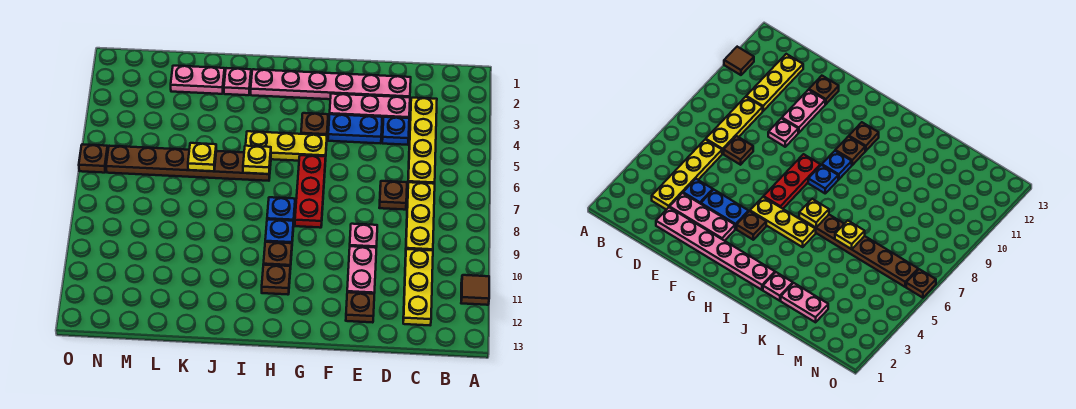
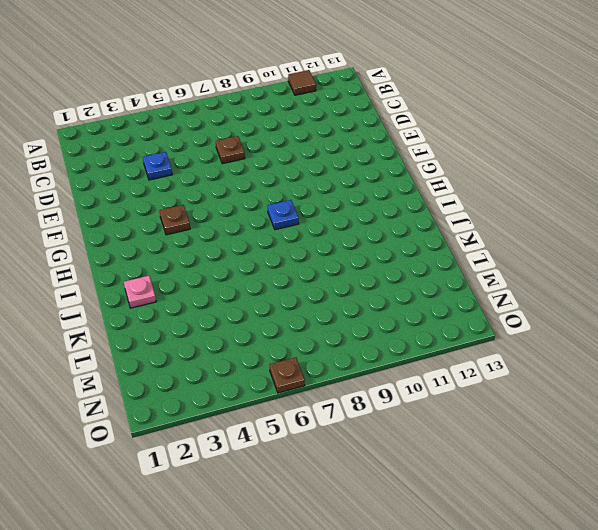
none -> yellow plate C3:C6 level 1
none -> yellow plate C7:C9 level 1
none -> yellow plate C10:C12 level 1

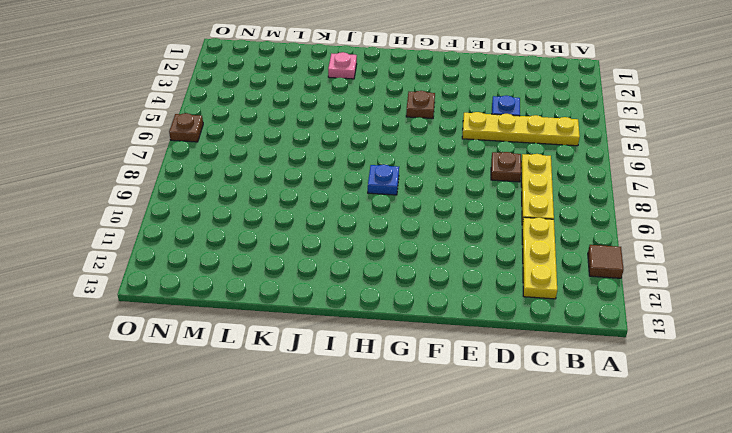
yellow plate B5:E5 level 1 -> yellow plate C3:C6 level 1
none -> pink plate D2:I2 level 1
none -> pink plate D3:F3 level 1
none -> blue plate E4:F4 level 1

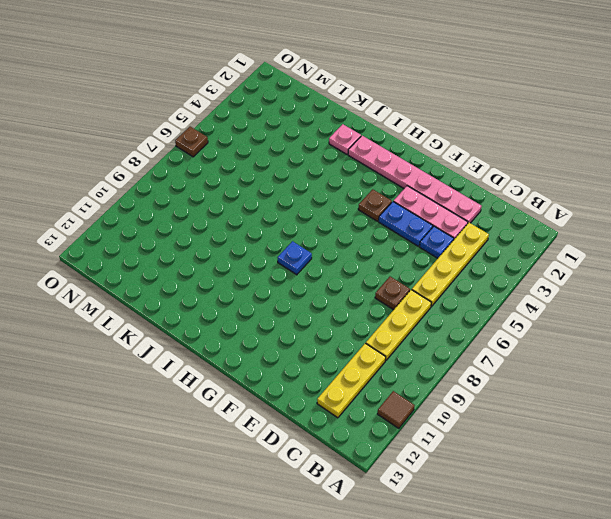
none -> pink plate E9 level 1
none -> pink plate E10:E11 level 1
none -> brown plate E12 level 1

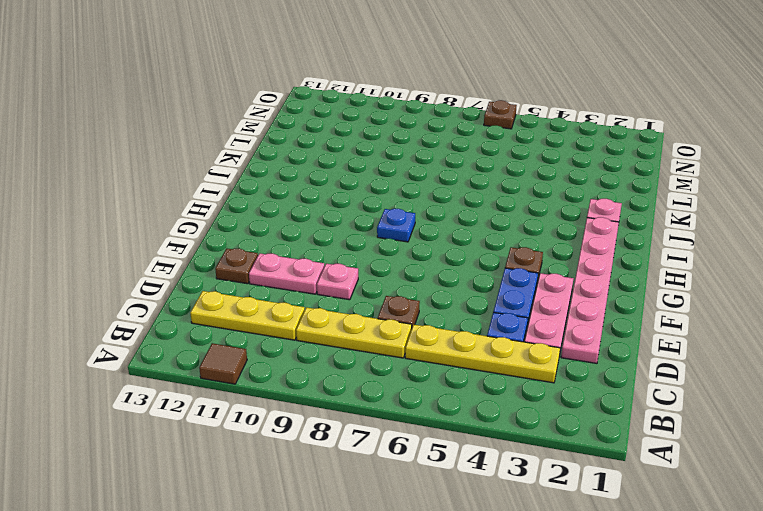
none -> yellow plate G5:I5 level 1
none -> red plate G6:G8 level 1
none -> blue plate H9 level 1

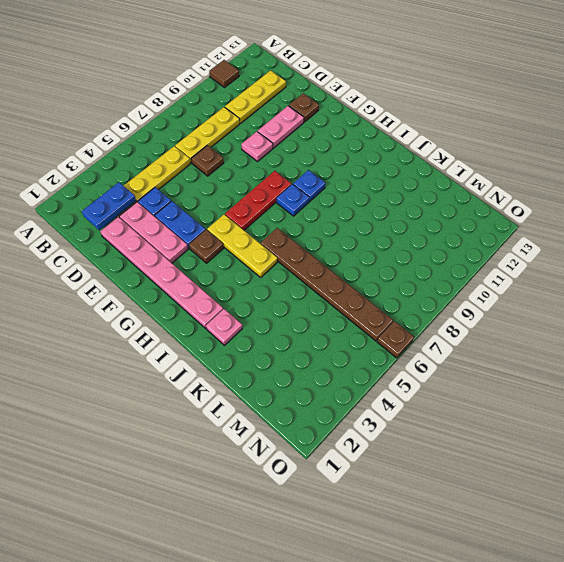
blue plate C2:C3 level 2 -> none
none -> brown plate H10 level 1
none -> brown plate H11 level 1
none -> pink plate K2:L2 level 1

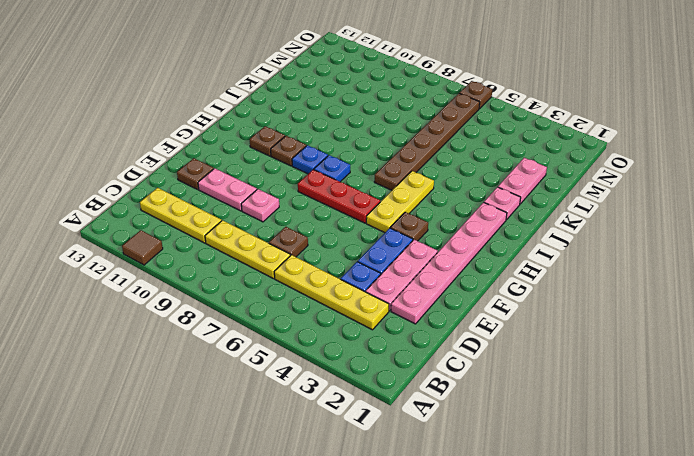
none -> yellow plate I6 level 2
none -> yellow plate K6 level 2

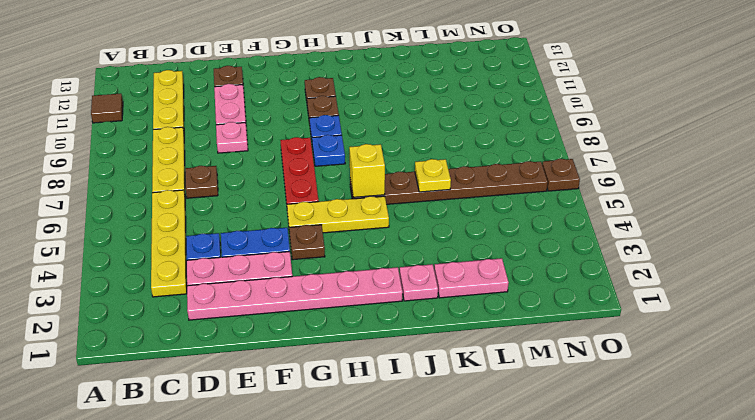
yellow brick I6 level 2 -> yellow plate I6 level 2

